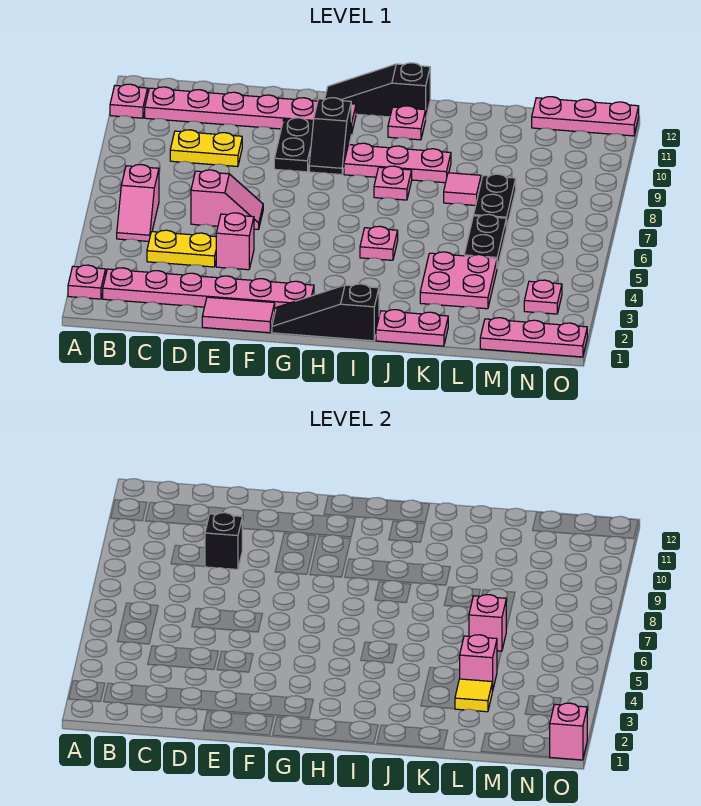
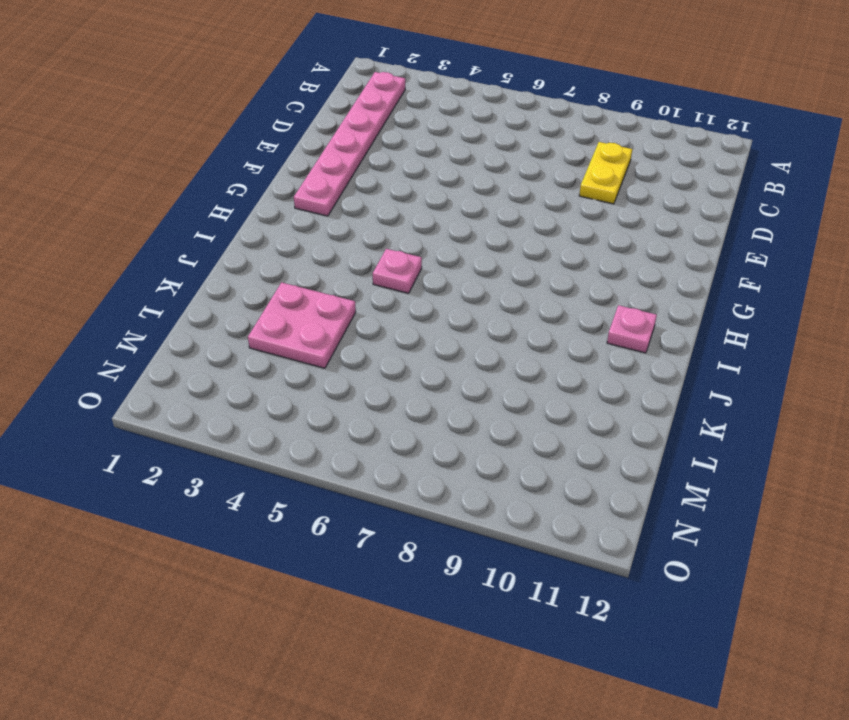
none -> pink plate A2 level 1
none -> pink plate A11 level 1
none -> pink slope B5:B6 level 1 top 6
none -> pink plate B11:G11 level 1

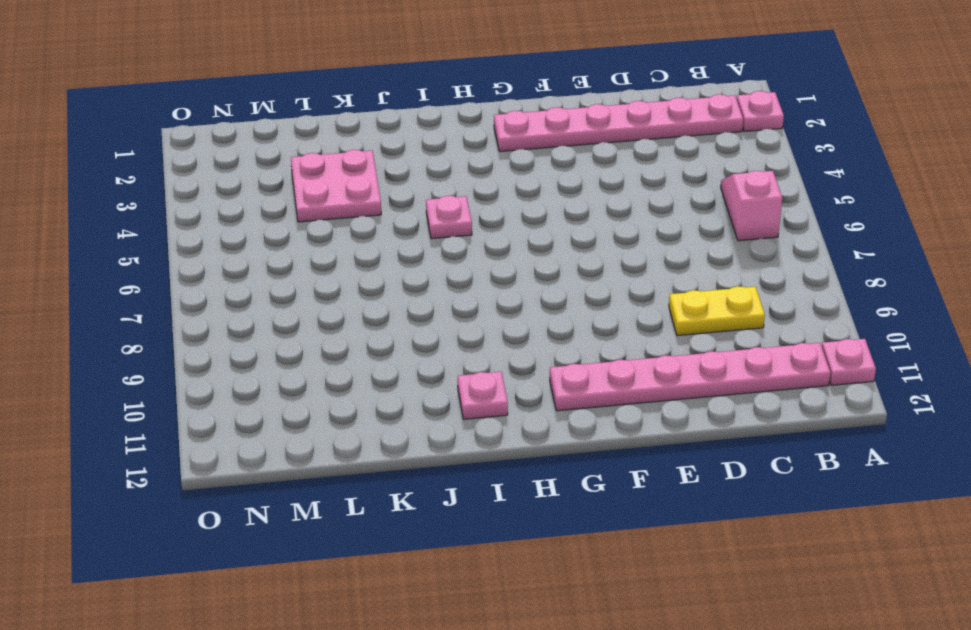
none -> yellow plate C4:D4 level 1
none -> pink slope D6:E6 level 1 top D
none -> pink tile E1:F1 level 1
none -> pink brick E4 level 1

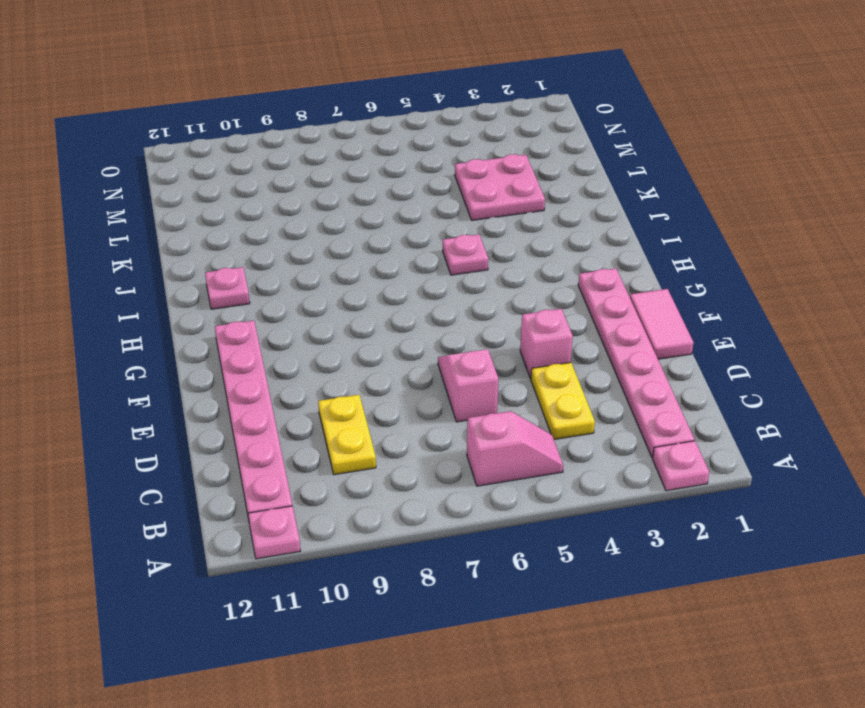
none -> black plate F9:F10 level 1
none -> black slope G1:I1 level 1 top I
none -> black slope G9:G10 level 1 top 10
none -> black slope G12:I12 level 1 top I

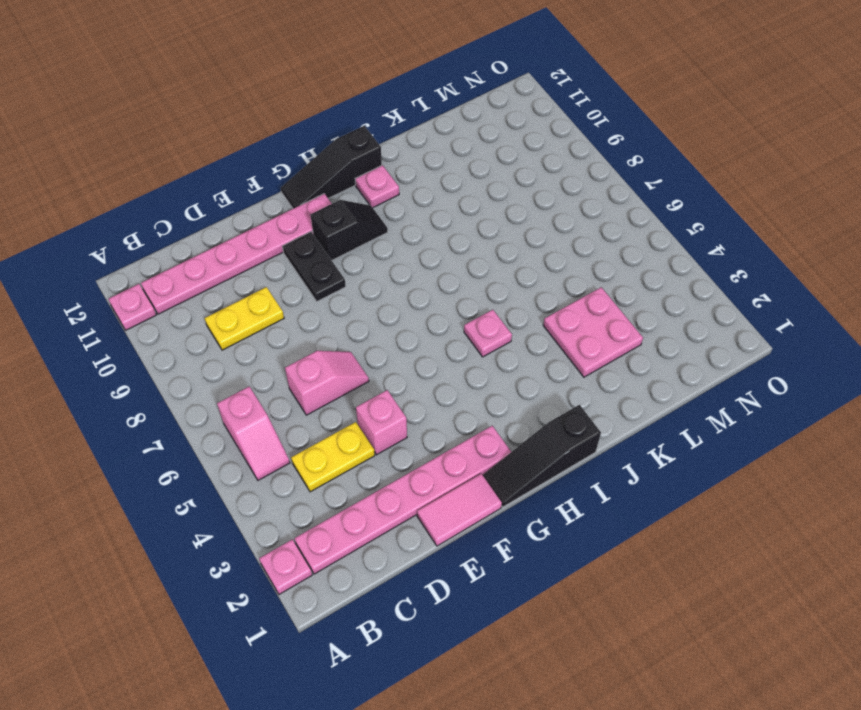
black slope G10:H10 level 1 top G -> black slope G9:G10 level 1 top 10
none -> pink plate H9:J9 level 1
none -> pink plate I8 level 1
none -> pink plate J1:K1 level 1
none -> pink tile K8 level 1

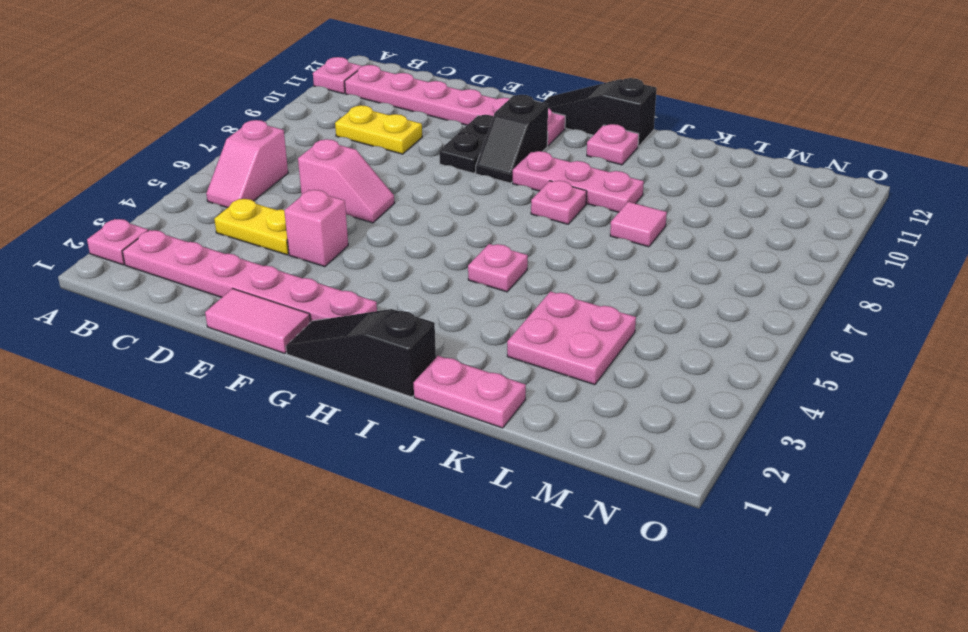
none -> black plate L5:L6 level 1
none -> black plate L7:L8 level 1
none -> pink plate M1:O1 level 1
none -> pink plate M12:O12 level 1

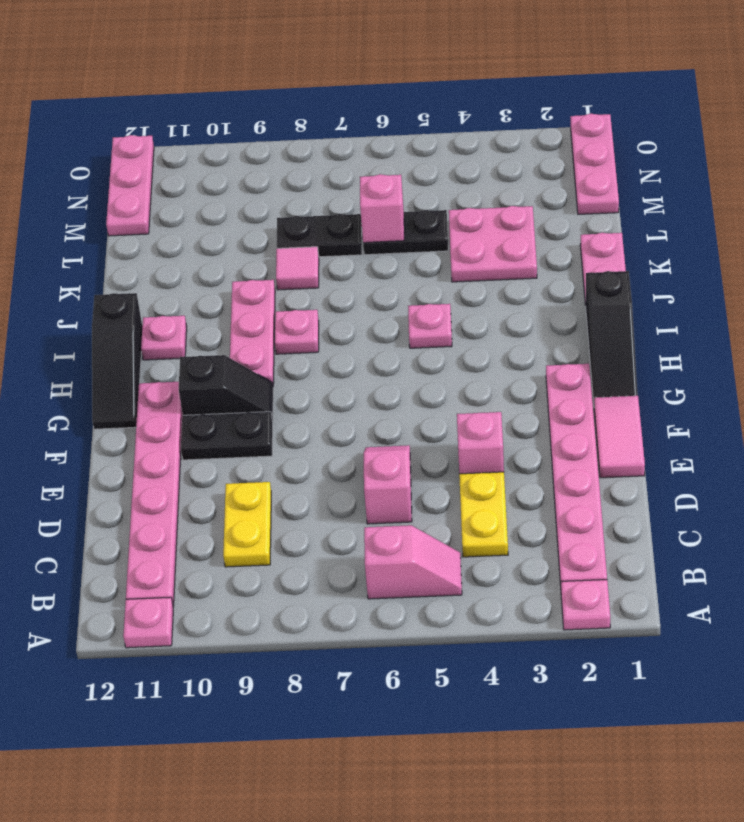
none -> pink plate N3 level 1
none -> black brick D9 level 2
none -> yellow tile L3 level 2
none -> pink brick L4 level 2

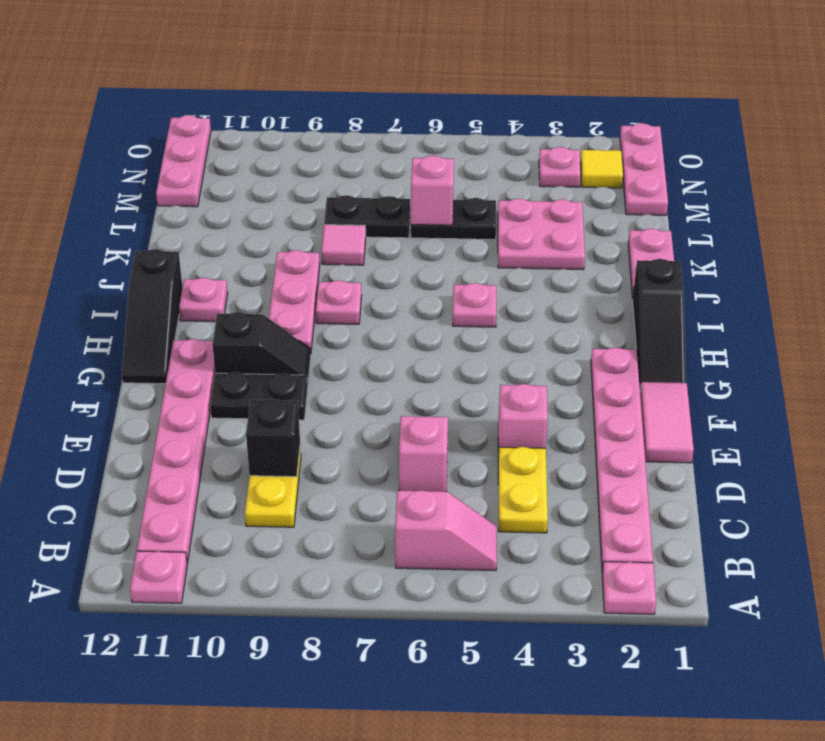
yellow tile N2 level 1 -> yellow tile L3 level 2
none -> pink brick L4 level 2
none -> pink brick O1 level 2

